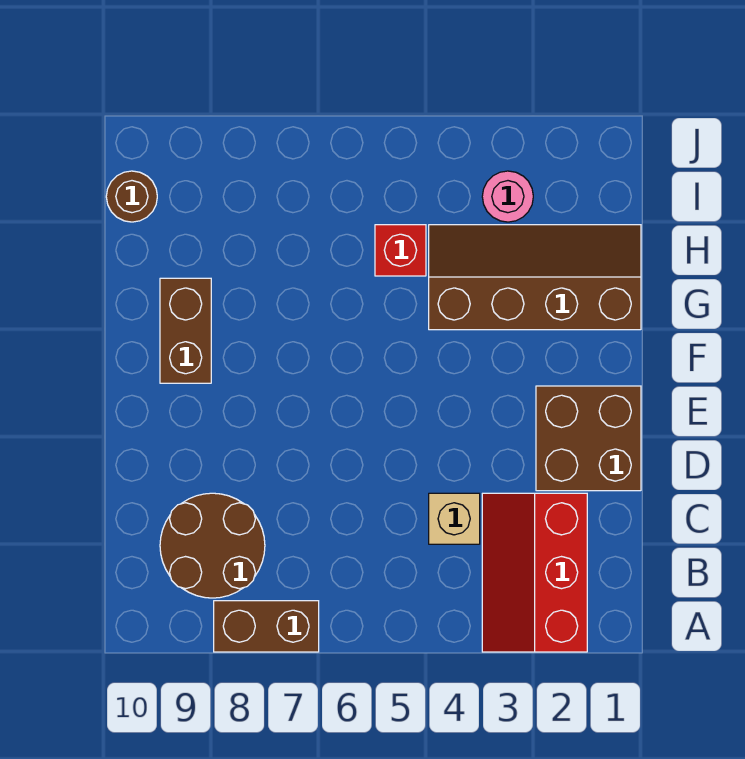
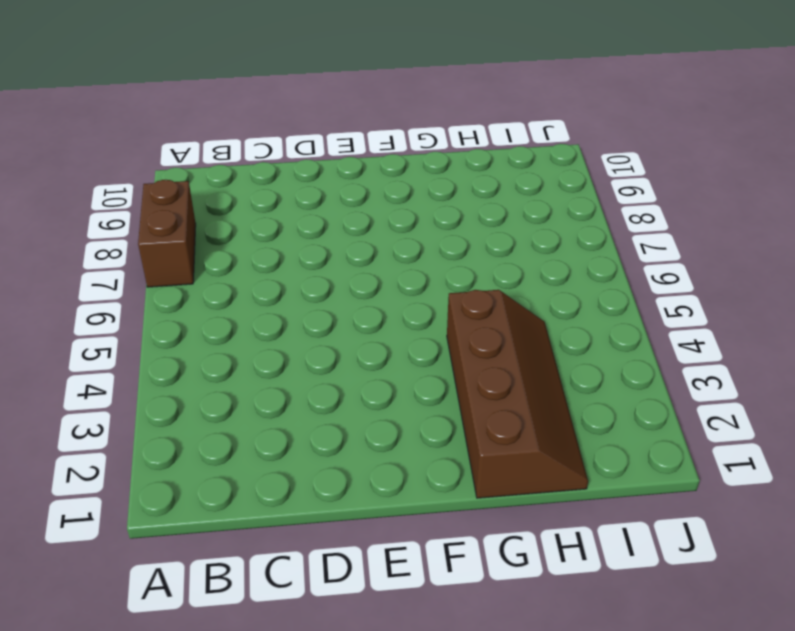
none -> red slope A2:C3 level 1 top 2
none -> brown round brick B8:C9 level 1

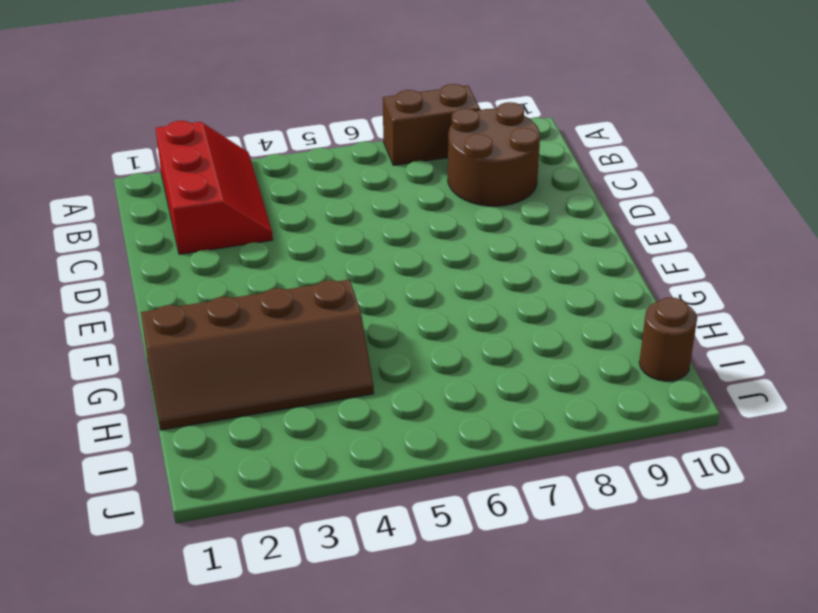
none -> tan brick C4 level 1
none -> brown brick D1:E2 level 1

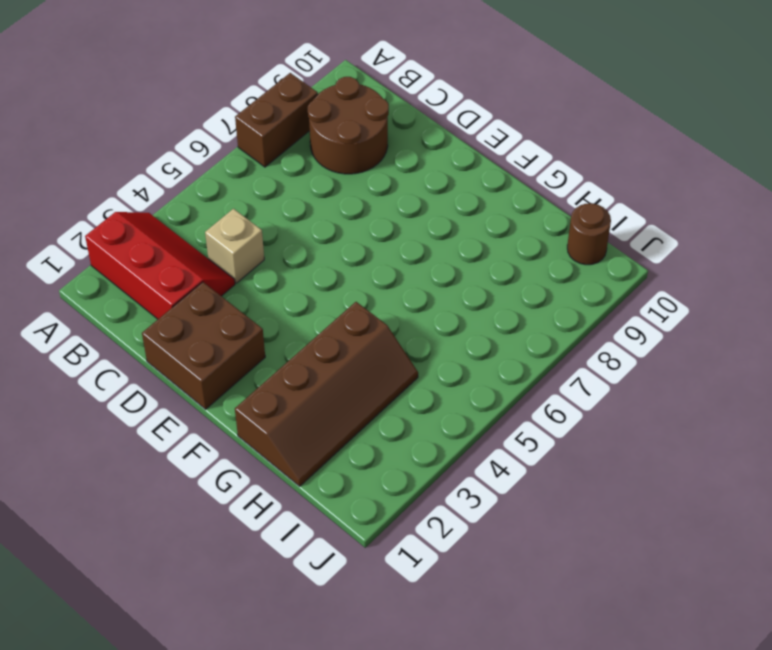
none -> brown brick F9:G9 level 1
none -> red brick H5 level 1

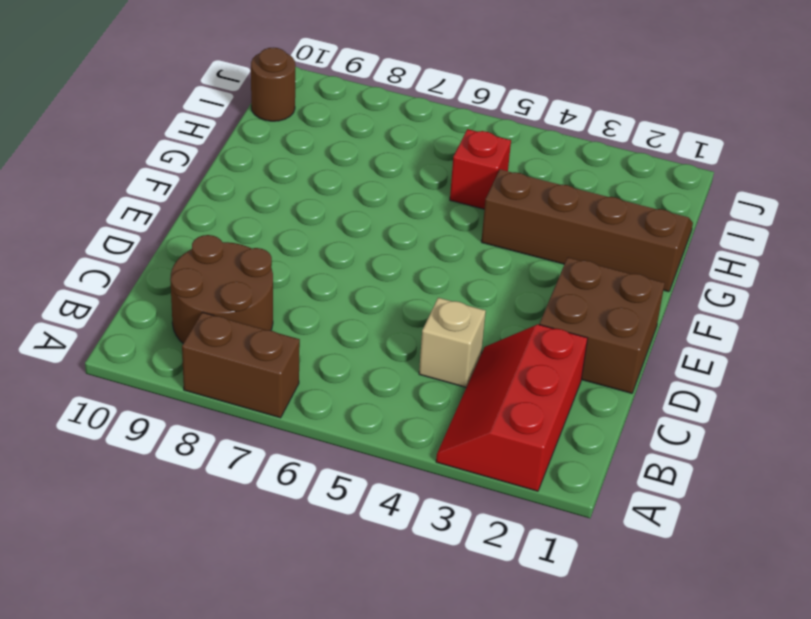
none -> brown brick F9:G9 level 1
none -> pink round brick I3 level 1

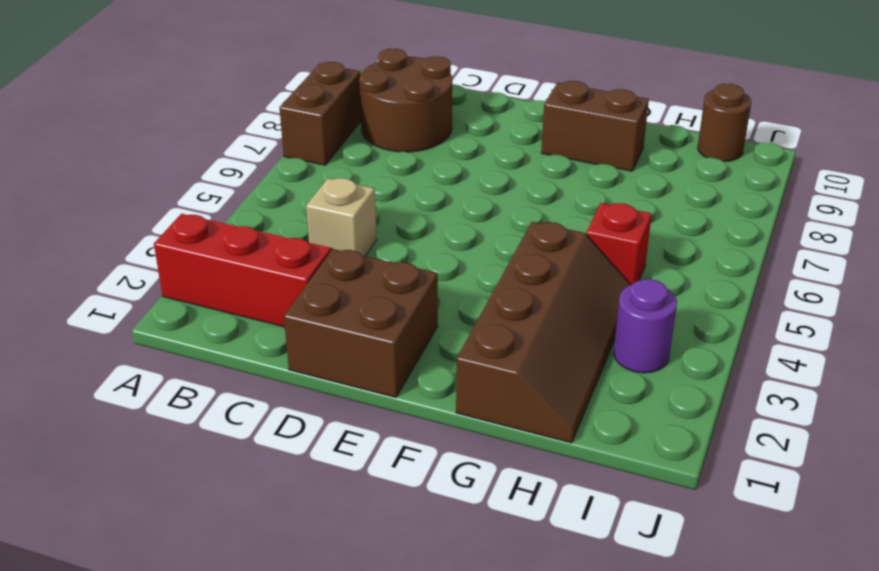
purple round brick I3 level 1 -> pink round brick I3 level 1

